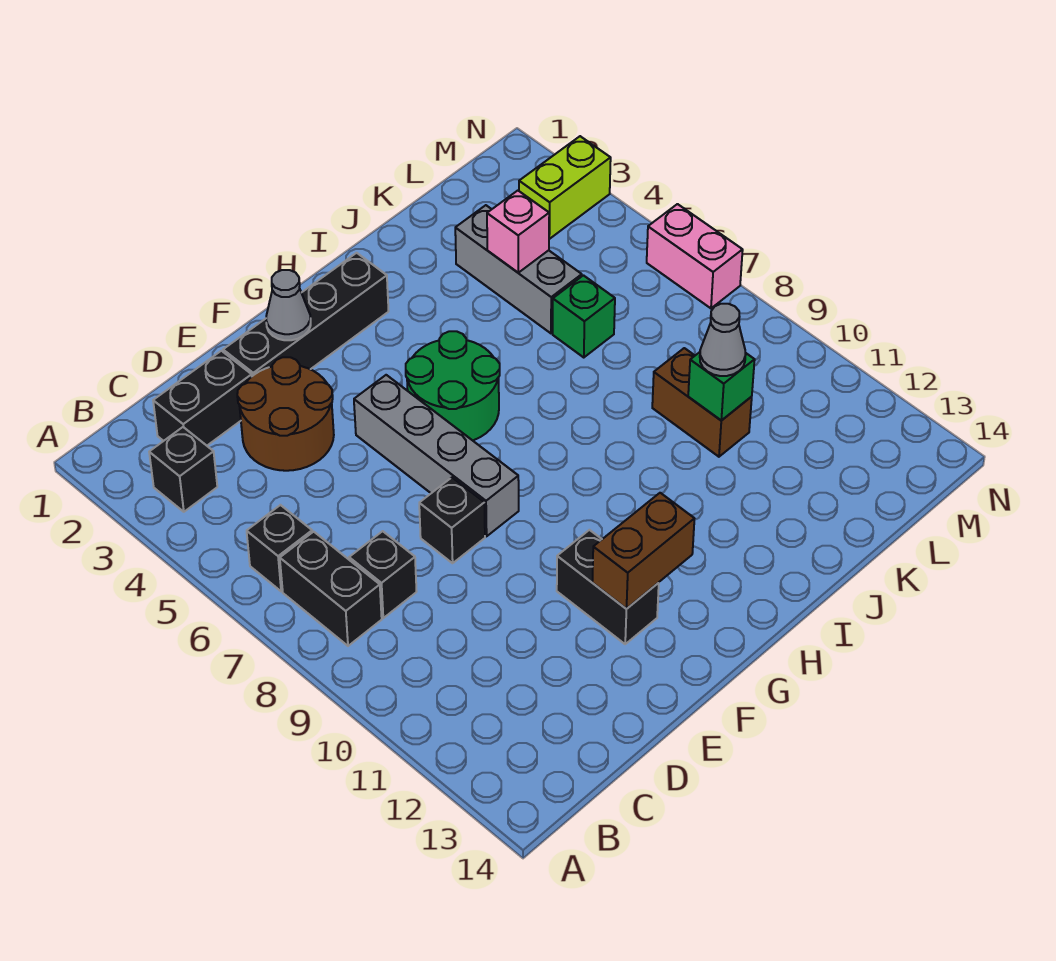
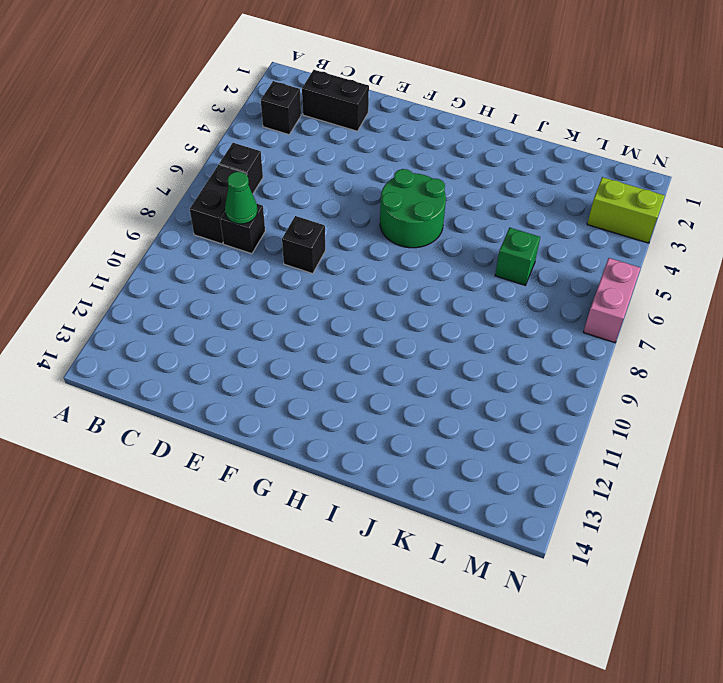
green cone C8 level 2 -> none
none -> brown round brick D3:E4 level 1
none -> black brick E2:H2 level 1
none -> grey brick F5:F8 level 1

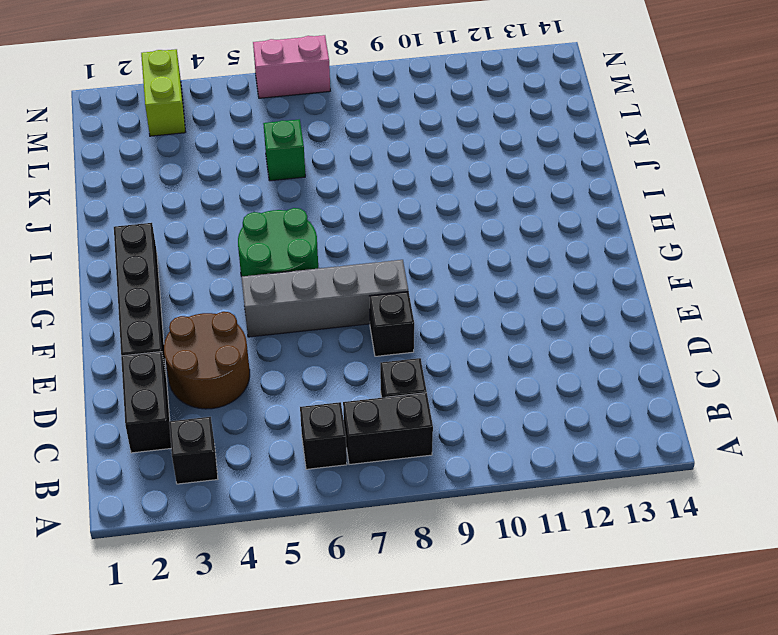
none -> black brick F11:F12 level 1
none -> grey brick K3:K5 level 1
none -> brown brick K9:K10 level 1

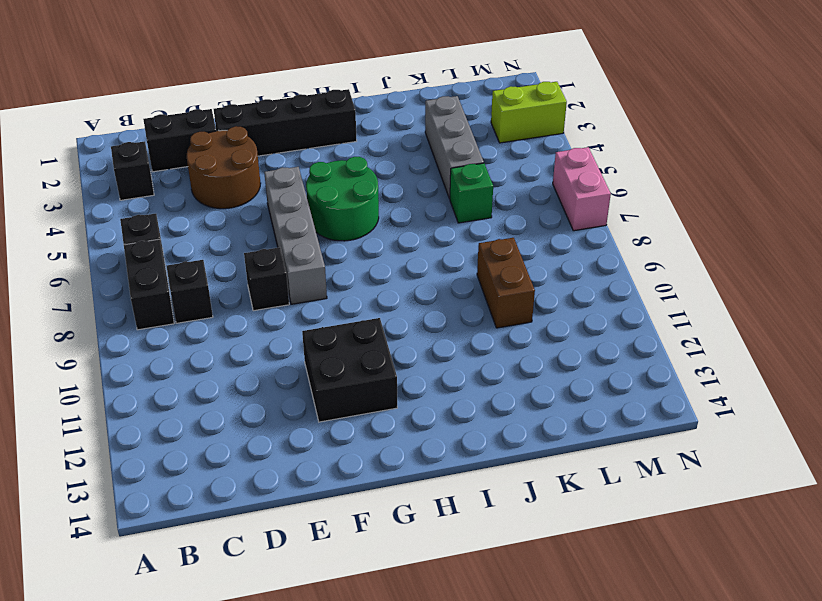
black brick F11:G12 level 1 -> black brick F11:F12 level 1
none -> grey cone F2 level 2
none -> brown brick F12:G12 level 2
none -> pink brick K4 level 2

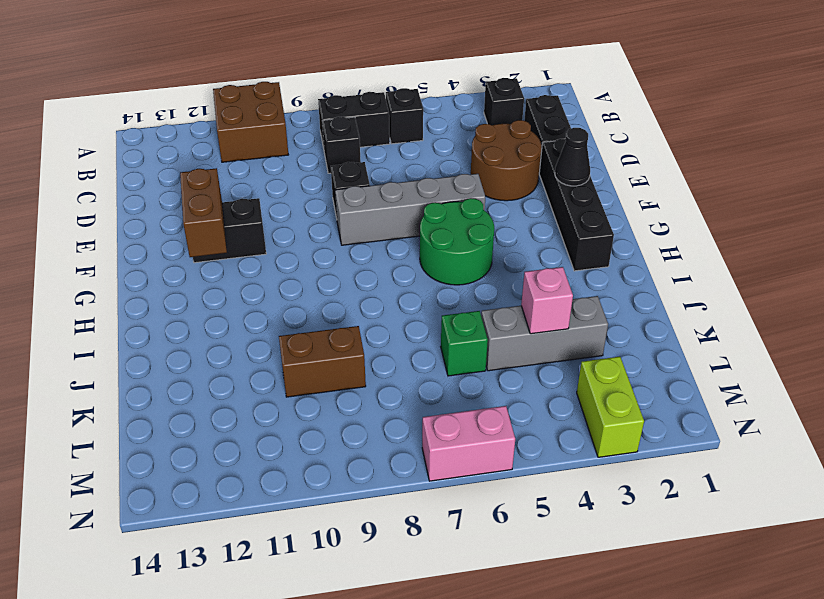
brown brick A10:B11 level 1 -> none
black cone F2 level 2 -> grey cone F2 level 2
none -> green brick K10 level 2
none -> grey cone K10 level 3

